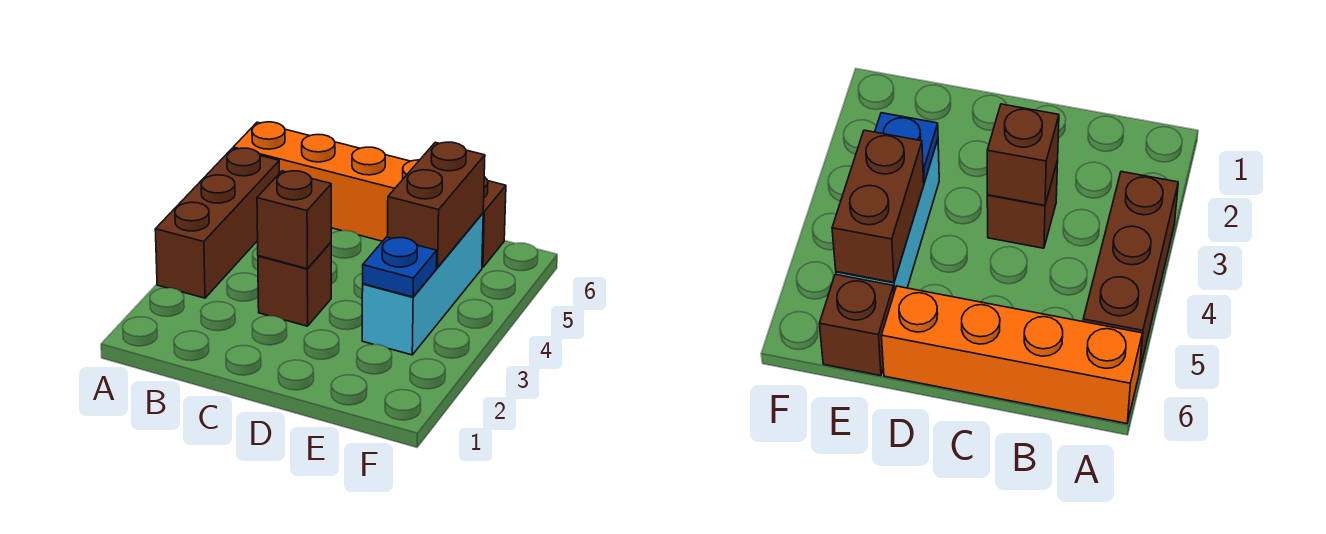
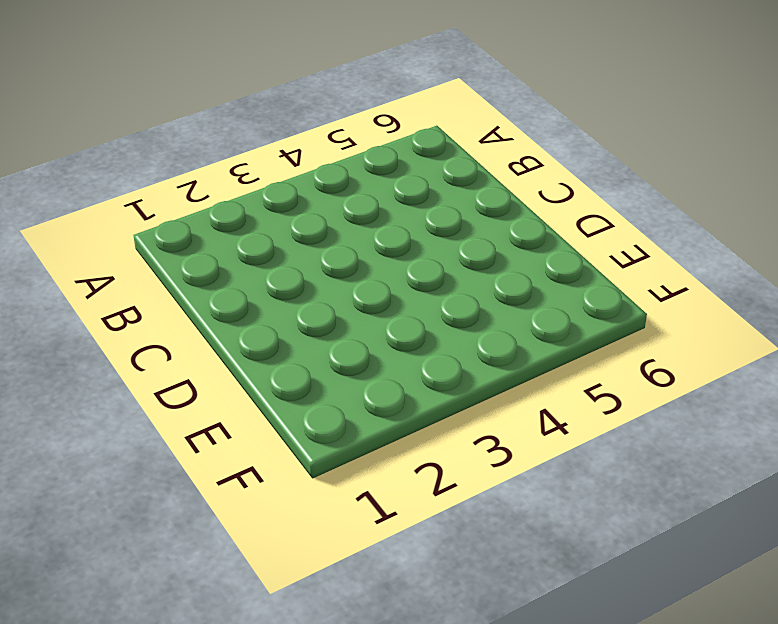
none -> brown brick A3:A5 level 1
none -> orange brick A6:D6 level 1

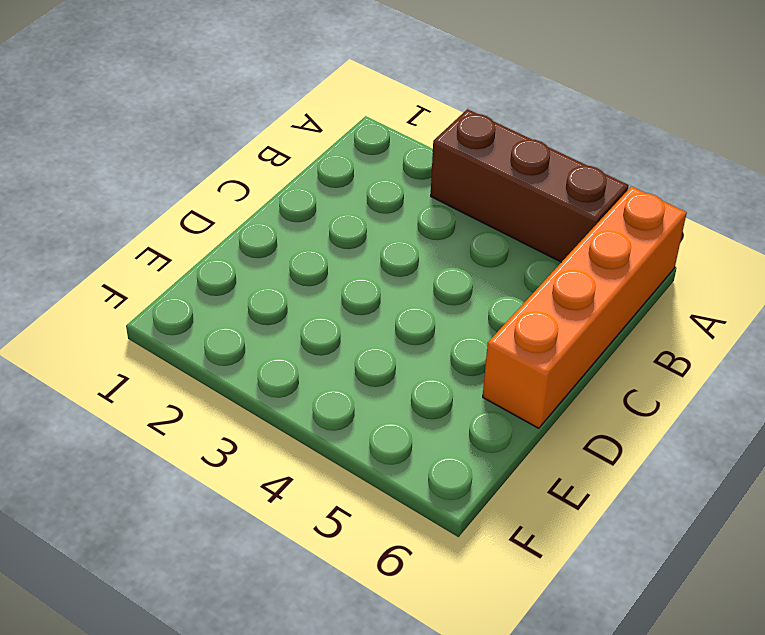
none -> brown brick C3 level 1
none -> cyan brick E3:E5 level 1

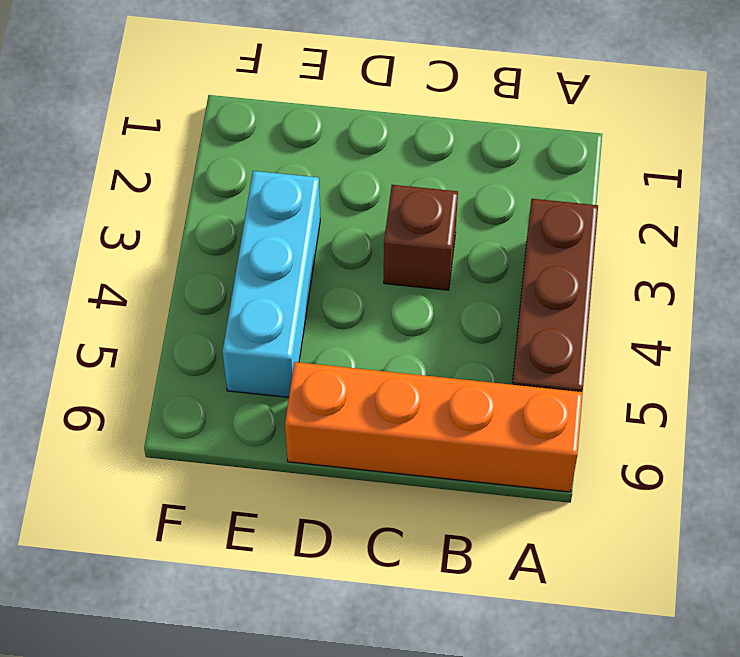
none -> brown brick E6 level 1
none -> brown brick C3 level 2

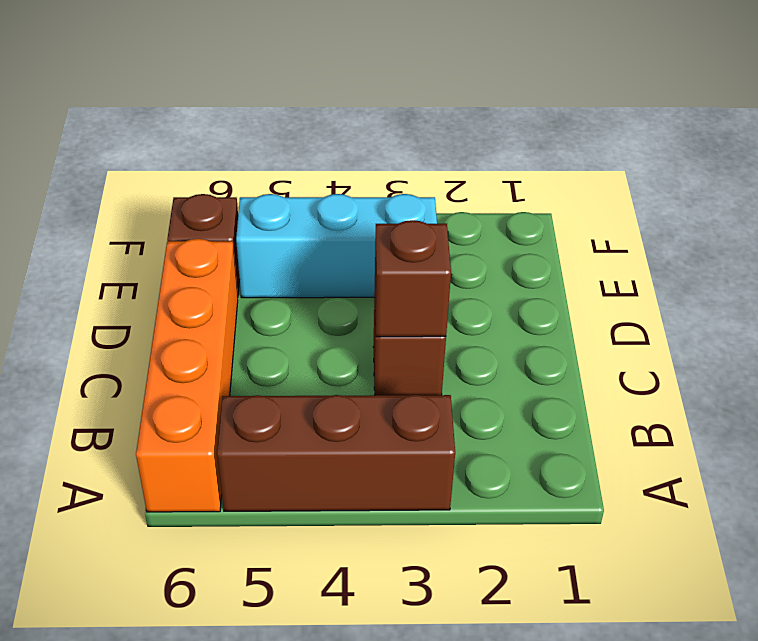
none -> blue plate E3 level 2
none -> brown brick E4:E5 level 2

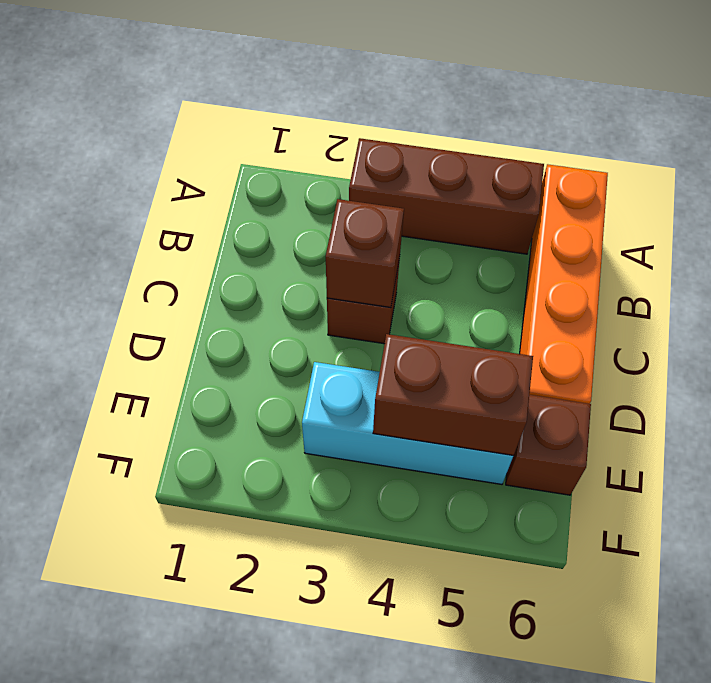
none -> blue plate E3 level 2

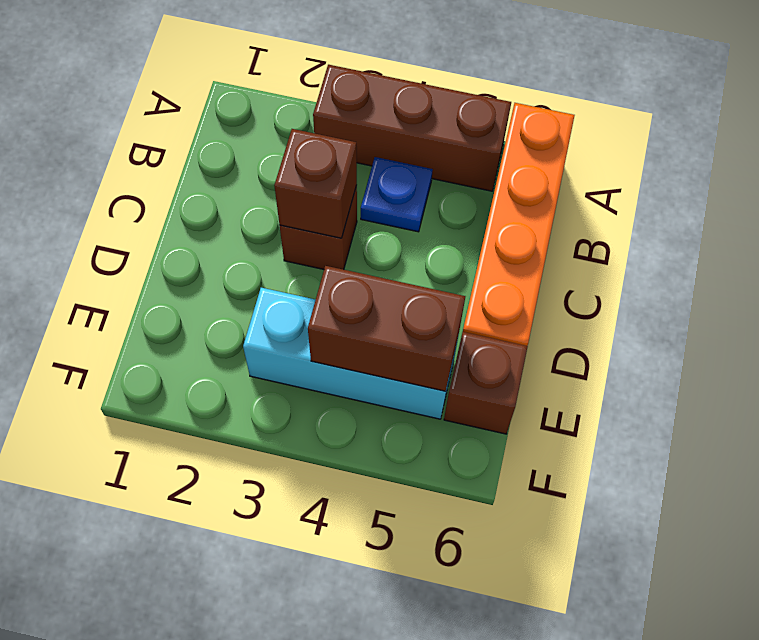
blue plate B4 level 1 -> blue plate E3 level 2

